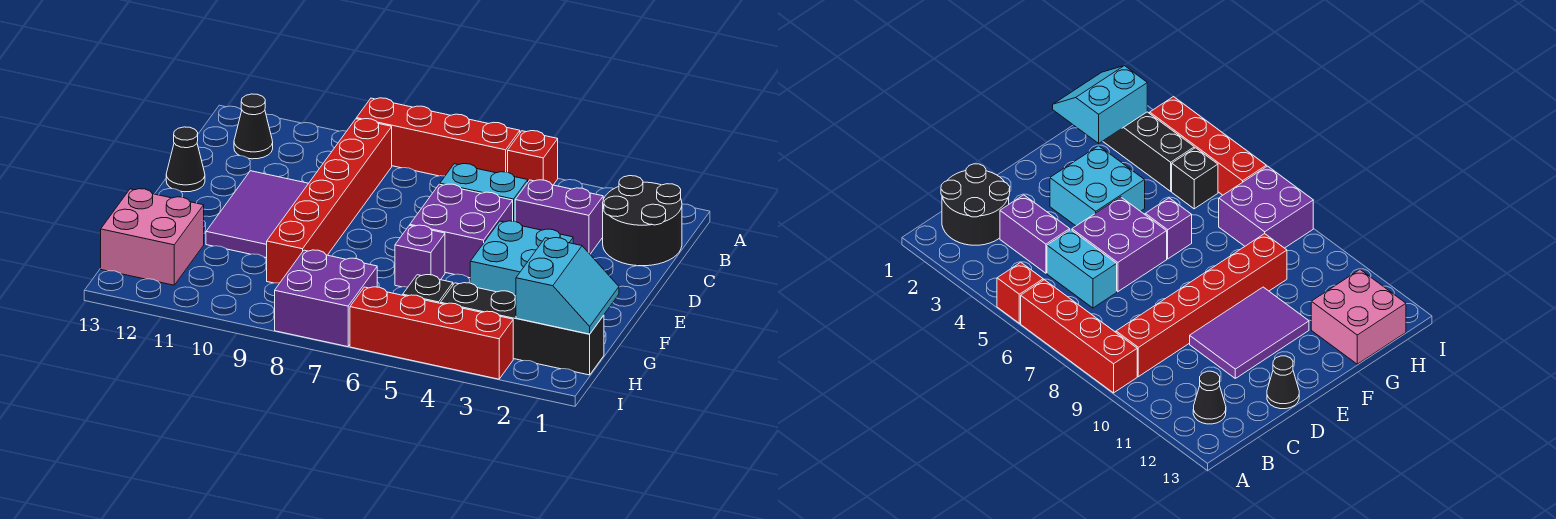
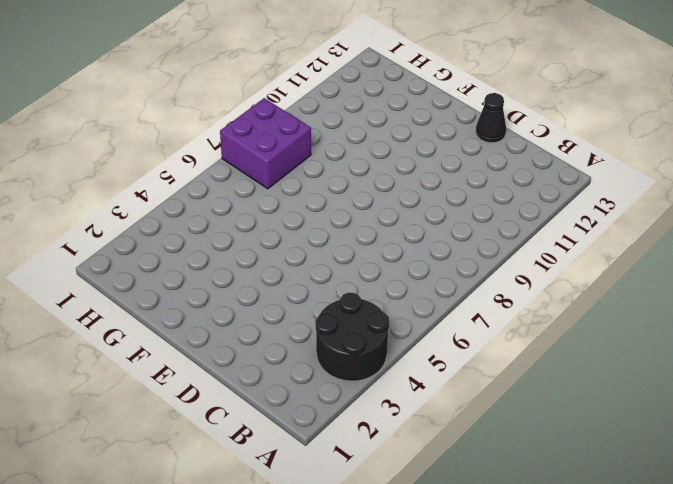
black round brick A3:B4 level 1 -> black round brick B1:C2 level 1
none -> red brick A5 level 1
none -> red brick A6:A9 level 1
none -> red brick B9:G9 level 1

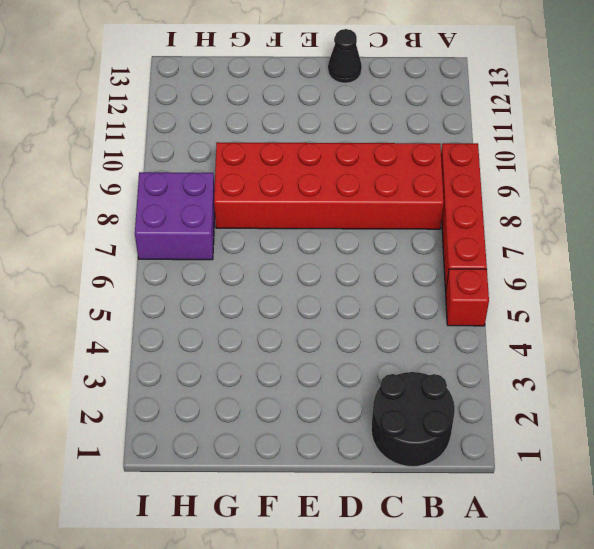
red brick B8:G9 level 1 -> red brick B9:G9 level 1
none -> black cone B12 level 1
none -> purple brick C3:C4 level 1
none -> cyan brick C5:C6 level 1

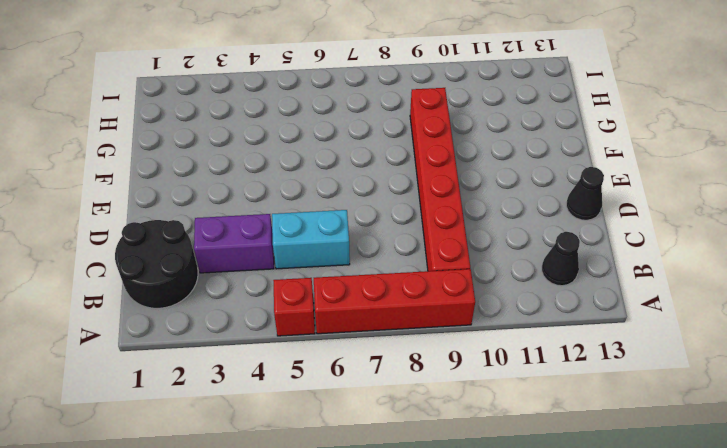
none -> purple brick D5:E6 level 1
none -> purple tile D10:F11 level 1
none -> cyan brick E3:F4 level 1

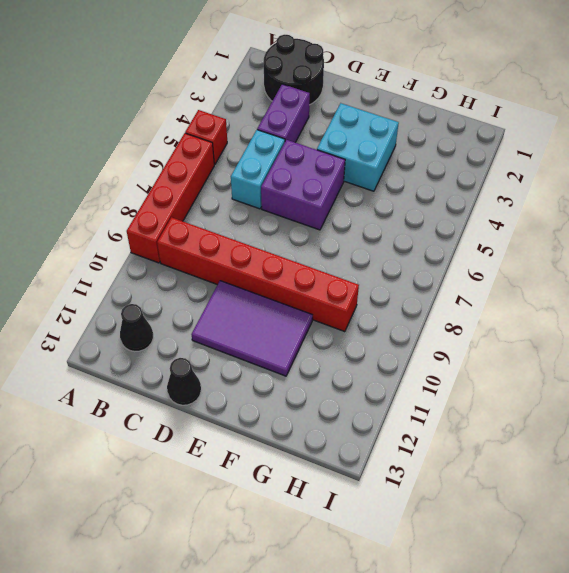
none -> purple brick F6 level 1
none -> pink brick G12:H13 level 1
none -> black brick H1:H4 level 1

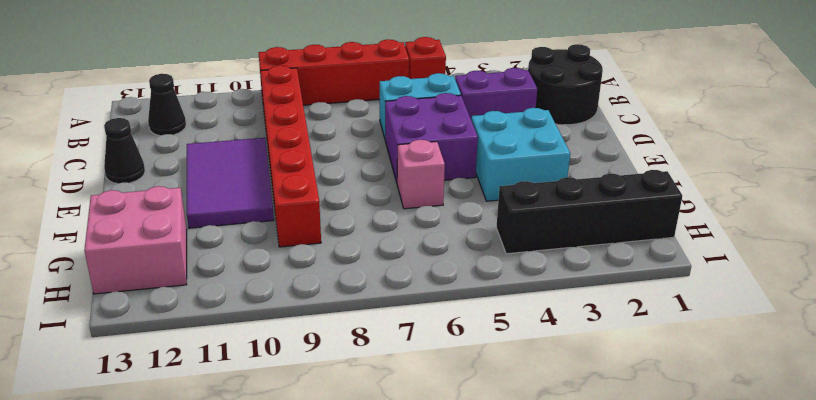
pink brick F6 level 1 -> purple brick F6 level 1
none -> black brick H5 level 1
none -> purple brick H7:I8 level 1
none -> red brick I3:I6 level 1

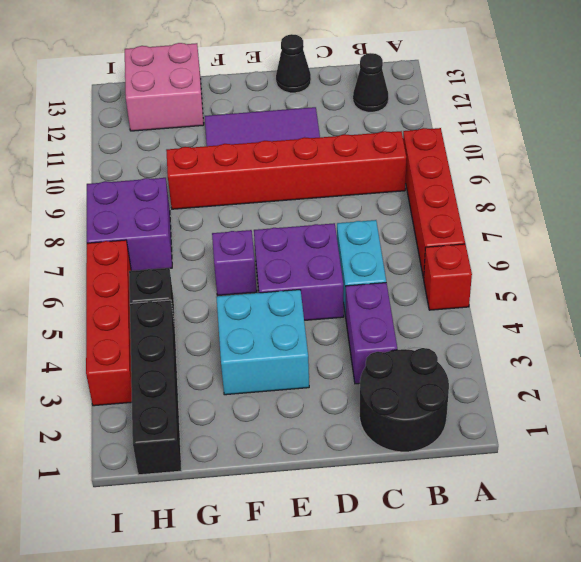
none -> cyan slope G1:H2 level 2 top 2

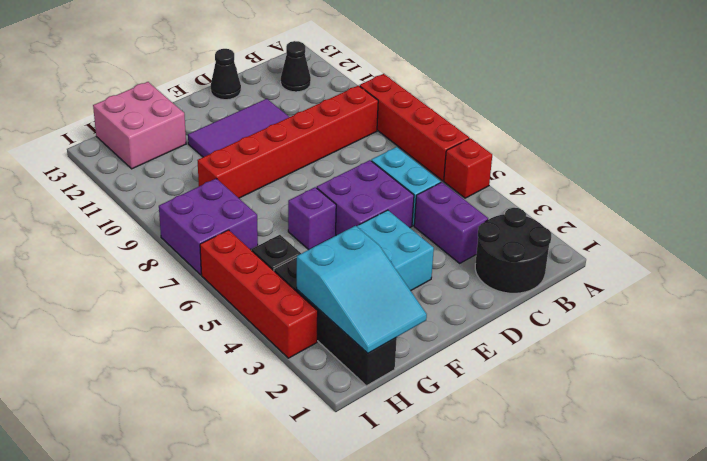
cyan slope G1:H3 level 2 top 3 -> cyan slope G1:H2 level 2 top 2

